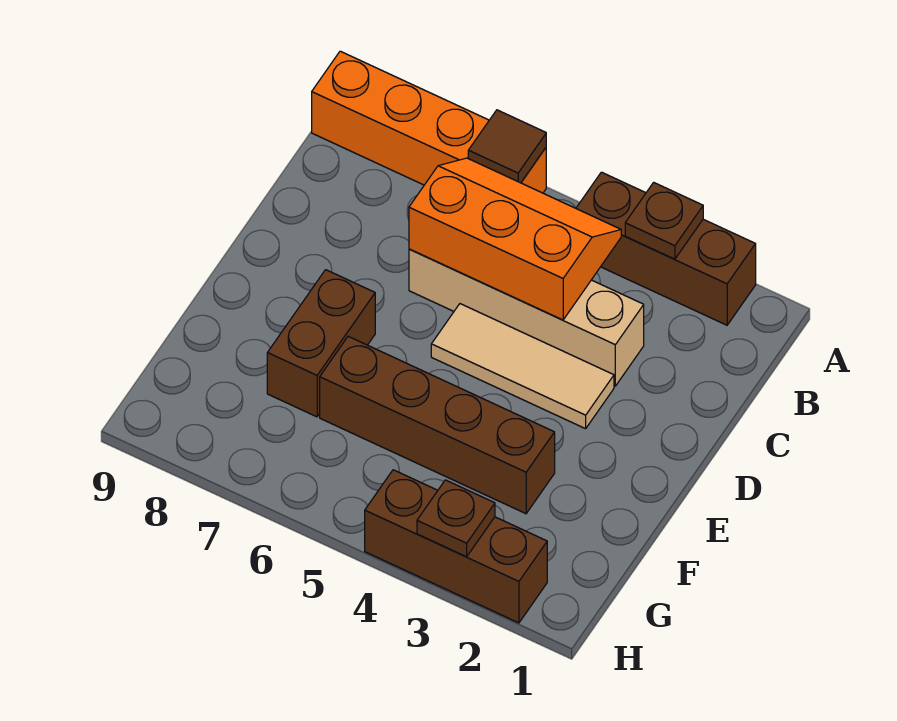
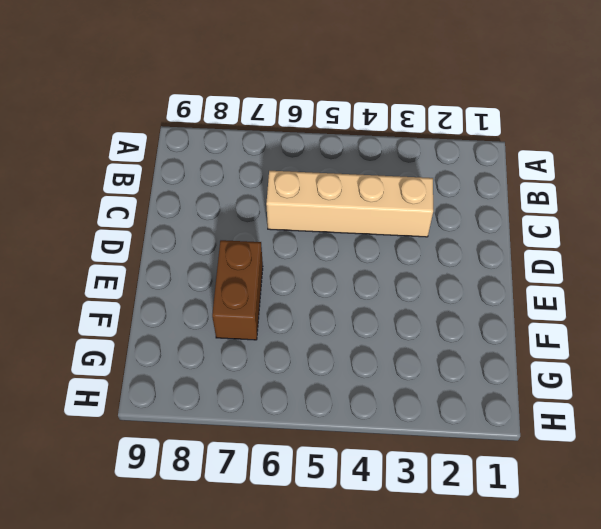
none -> brown brick A2:A4 level 1
none -> orange brick A6:A9 level 1

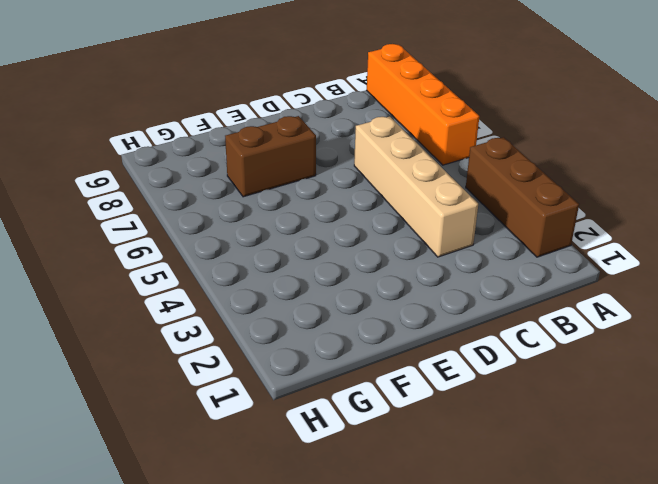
none -> tan tile D3:D5 level 1
none -> brown brick F3:F6 level 1

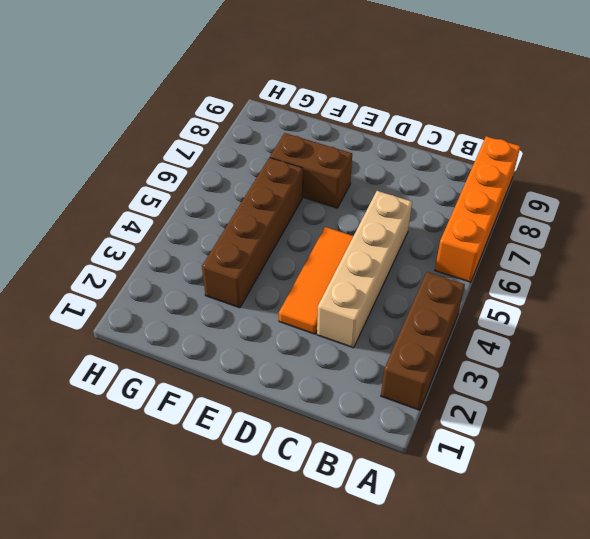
orange tile D3:D5 level 1 -> tan tile D3:D5 level 1
none -> brown brick H2:H4 level 1
none -> brown plate A3 level 2

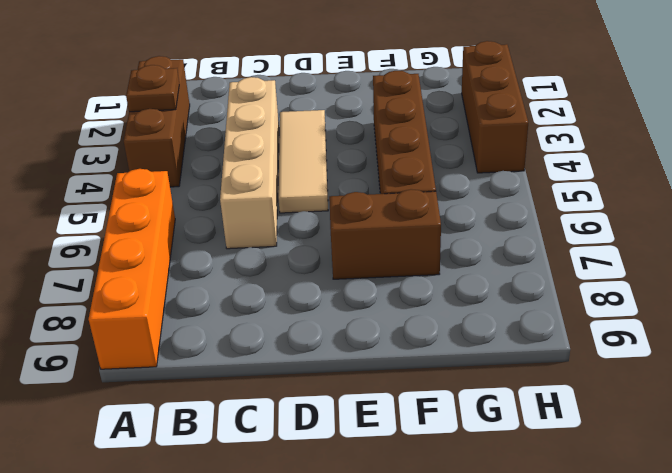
none -> brown tile A6 level 2
none -> orange slope B4:C6 level 2 top C

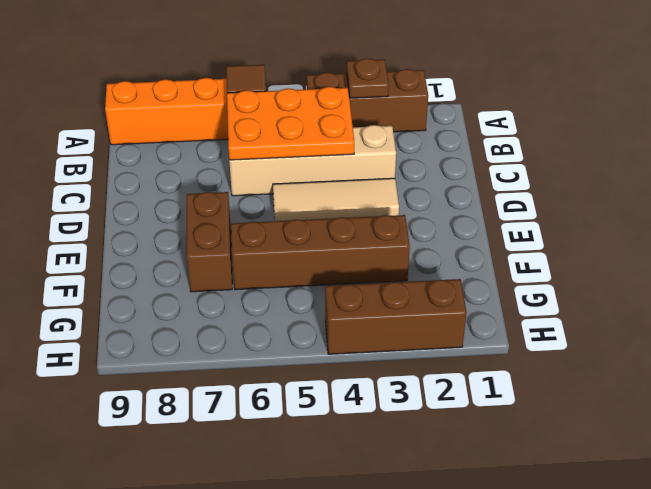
orange plate B4:C6 level 2 -> orange slope B4:C6 level 2 top C
none -> brown plate H3 level 2

